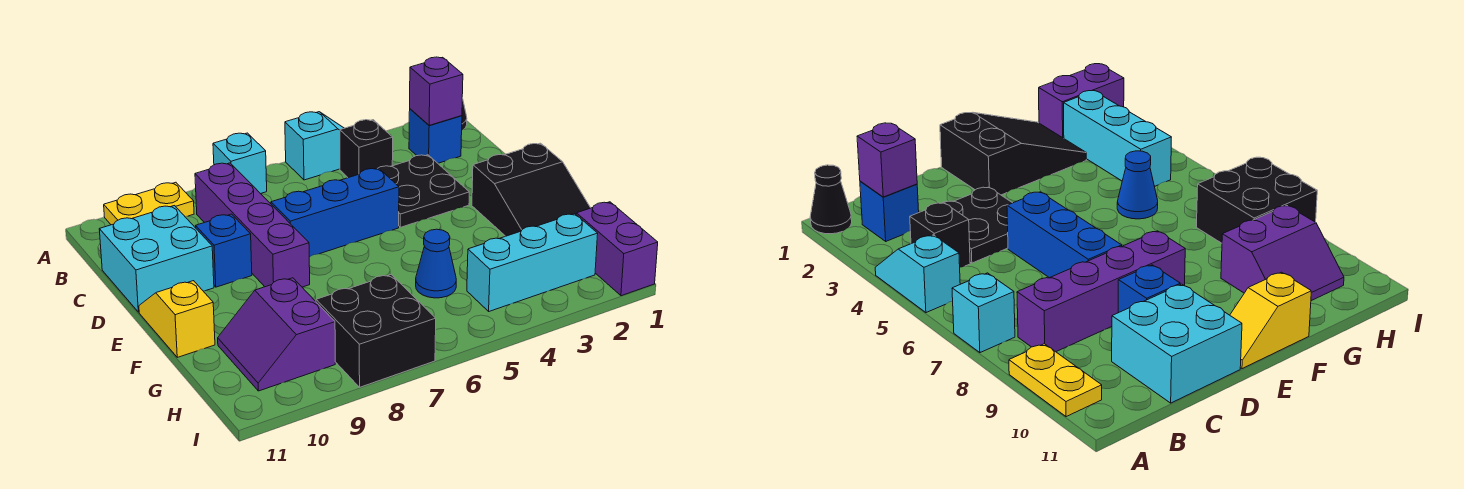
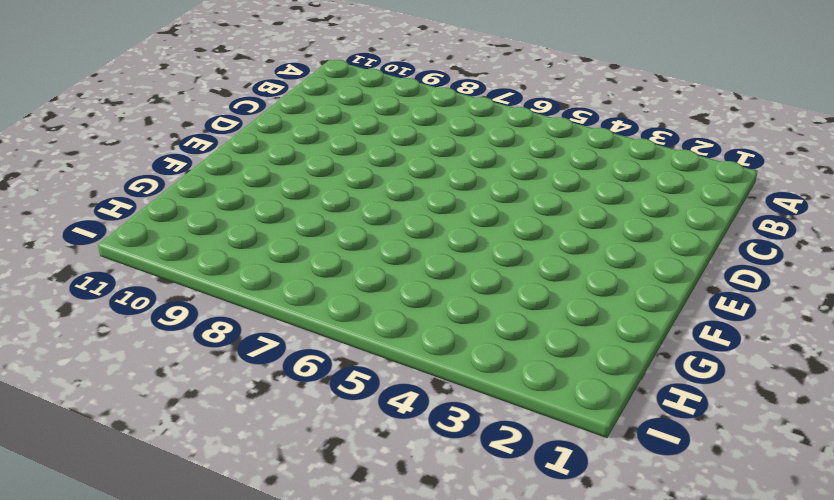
none -> black cone A1 level 1
none -> cyan slope A4:A5 level 1 top 5
none -> cyan brick A7 level 1

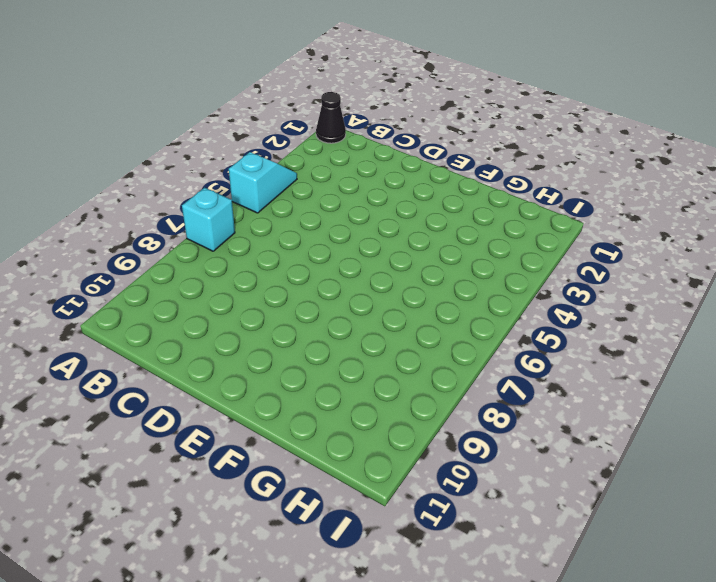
none -> yellow plate A9:A10 level 1
none -> blue brick B2 level 1
none -> black brick B4 level 1

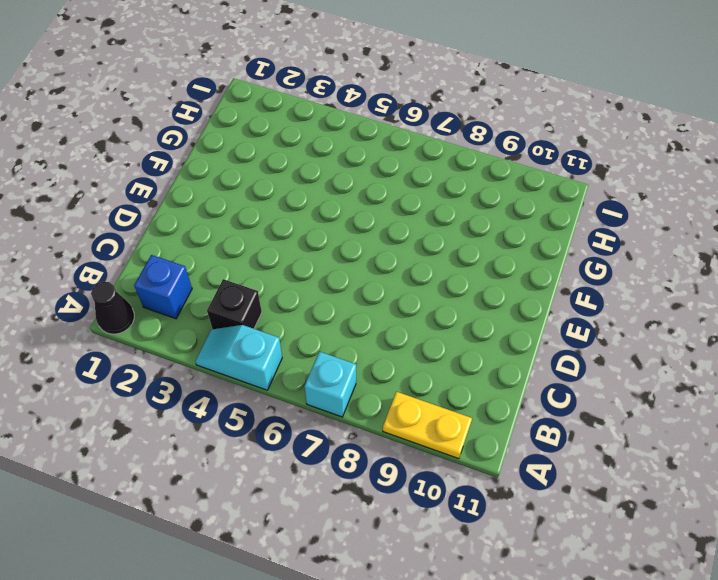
none -> purple brick B8:E8 level 1
none -> black plate C3:D4 level 1
none -> cyan brick C10:D11 level 1

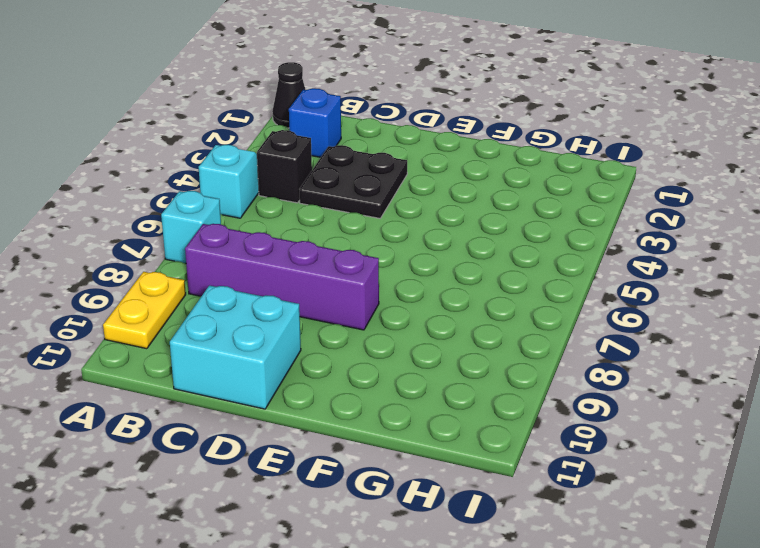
none -> blue brick D5:D7 level 1
none -> blue brick D9 level 1
none -> black slope E1:G2 level 1 top E

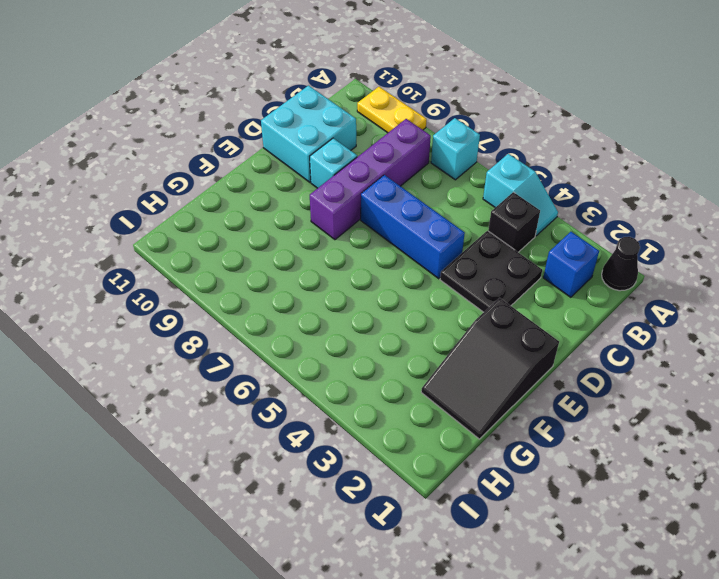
cyan brick D9 level 1 -> blue brick D9 level 1
none -> yellow slope E11:F11 level 1 top F
none -> blue cone G5 level 1
none -> purple slope G9:H10 level 1 top 9

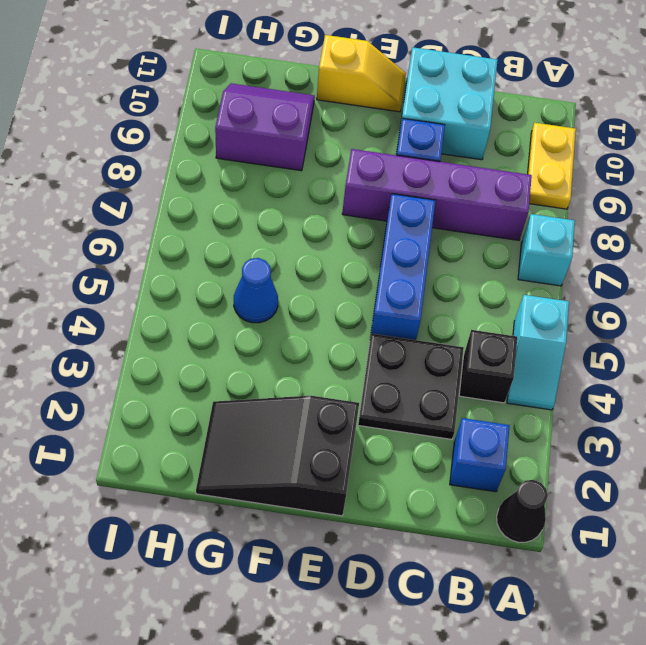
none -> purple brick H1:I1 level 1
none -> cyan brick H2:H4 level 1
none -> black brick H7:I8 level 1

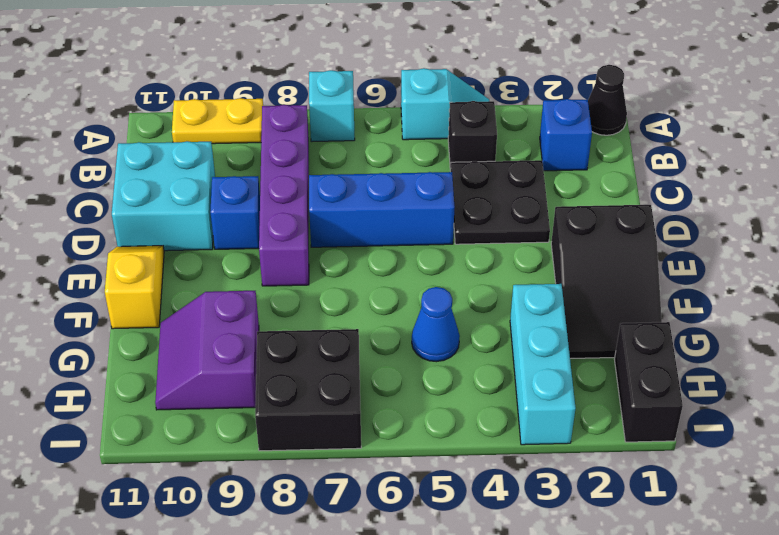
cyan brick G3:I3 level 1 -> cyan brick H2:H4 level 1
black brick H1:I1 level 1 -> purple brick H1:I1 level 1
none -> purple brick B2 level 2

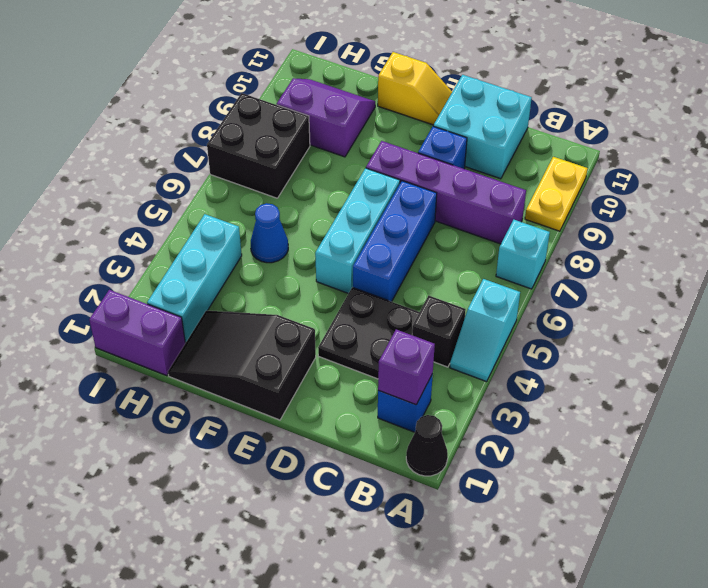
cyan brick E5:E7 level 1 -> none

